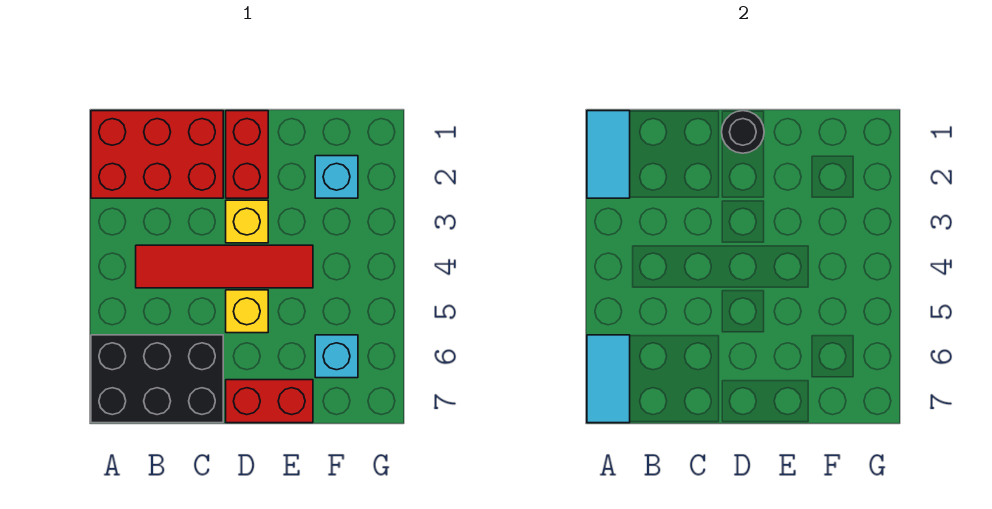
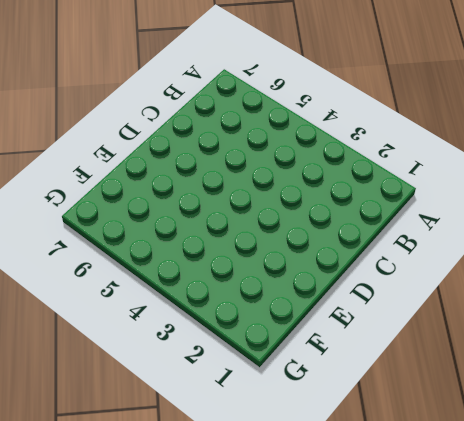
none -> red brick A1:C2 level 1
none -> black brick A6:C7 level 1
none -> red tile B4:E4 level 1

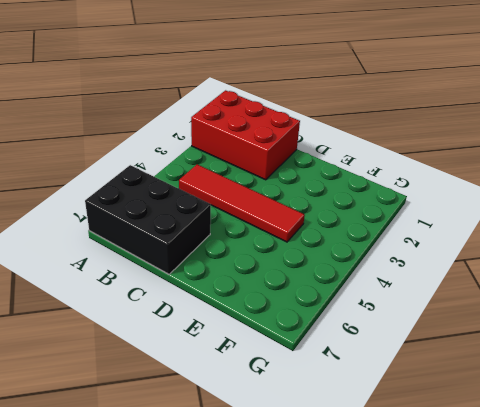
none -> red brick D1:D2 level 1
none -> yellow brick D3 level 1
none -> yellow brick D5 level 1

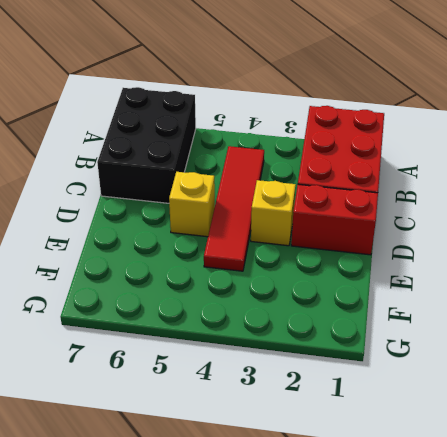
none -> red brick D7:E7 level 1
none -> cyan brick F2 level 1
none -> cyan brick F6 level 1

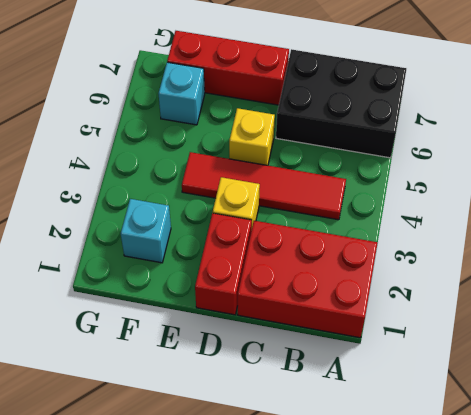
red brick D7:F7 level 1 -> red brick D7:E7 level 1
none -> cyan tile A1:A2 level 2
none -> cyan tile A6:A7 level 2
none -> black round brick D1 level 2

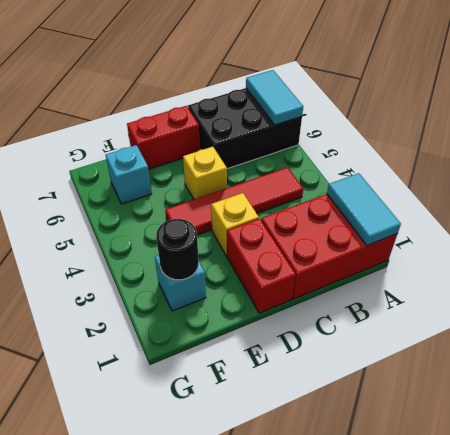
black round brick F2 level 2 -> black round brick D1 level 2

